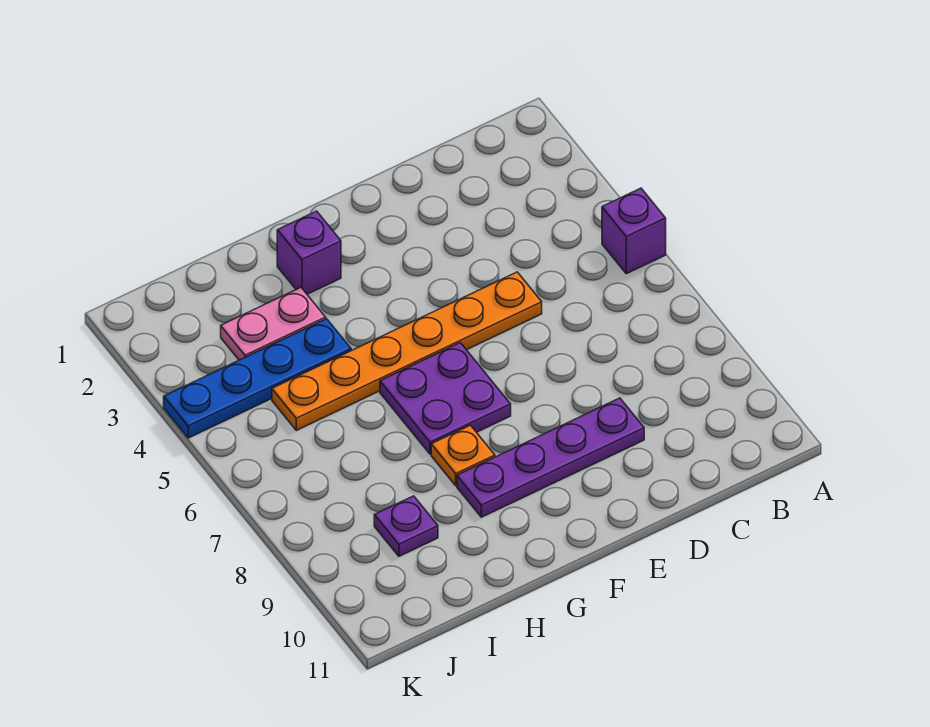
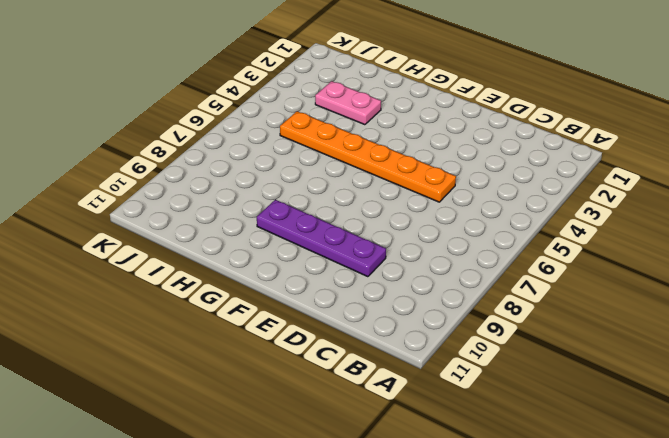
none -> purple brick A5 level 1
none -> purple plate F6:G7 level 1

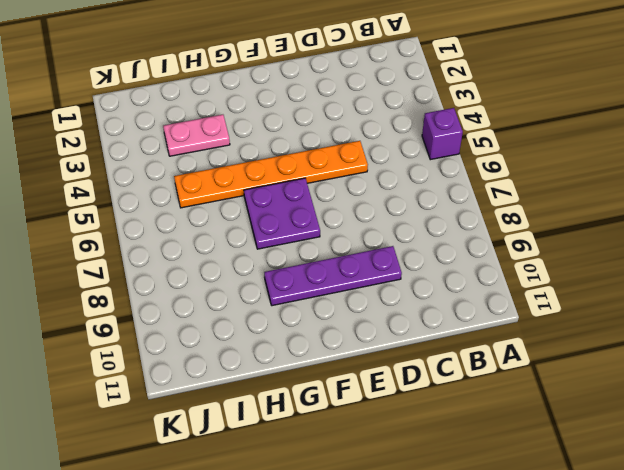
none -> purple brick G2 level 1
none -> orange plate G8 level 1

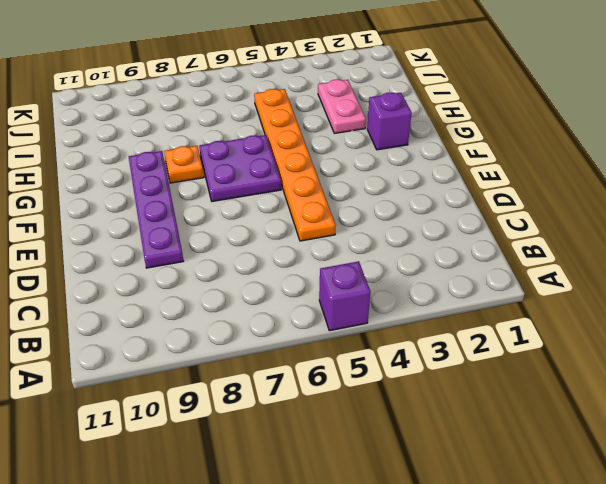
none -> blue plate H4:K4 level 1
none -> purple plate I9 level 1

